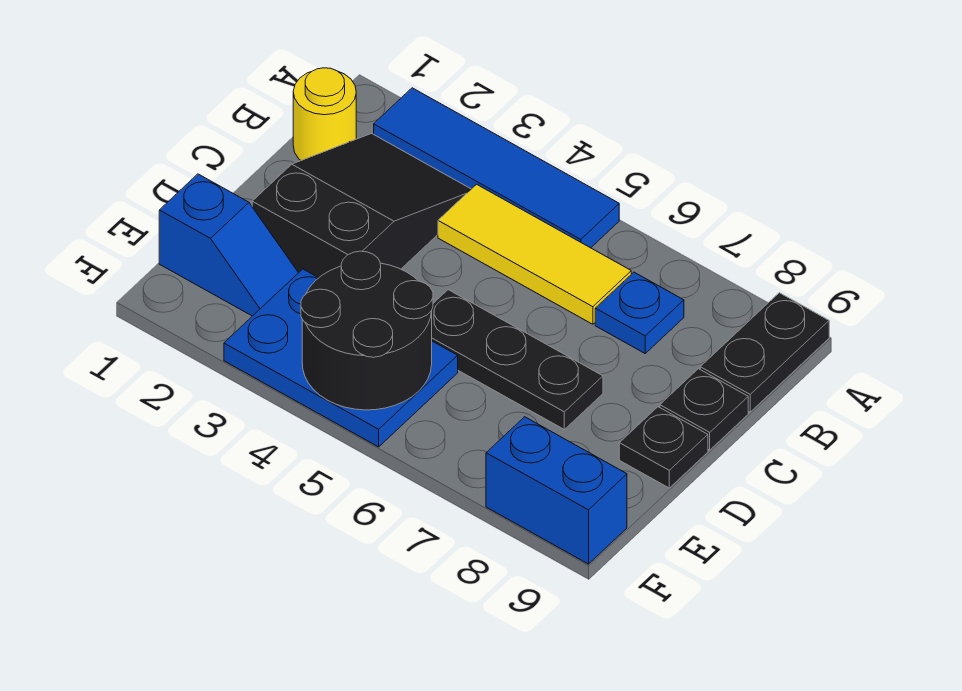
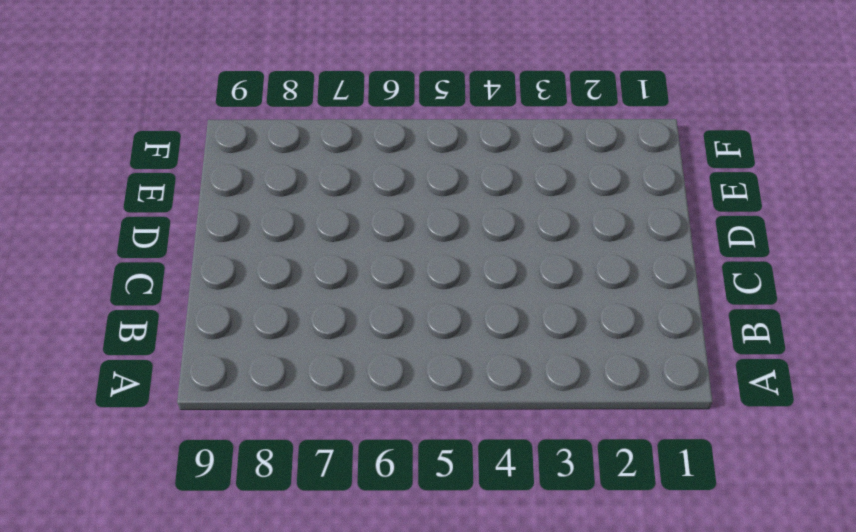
none -> blue tile A2:A5 level 1
none -> black plate A9:B9 level 1
none -> yellow round brick B1 level 1

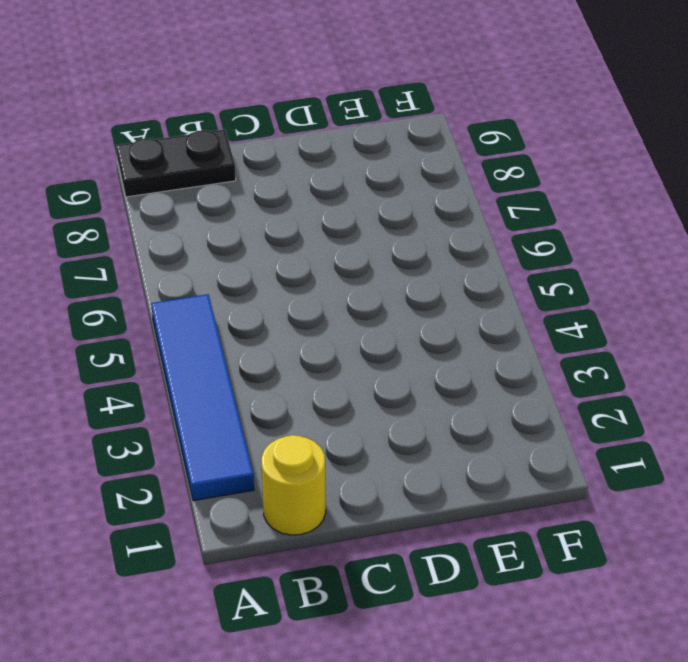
none -> black slope B2:D3 level 1 top D
none -> yellow tile B4:B6 level 1
none -> blue plate B7 level 1

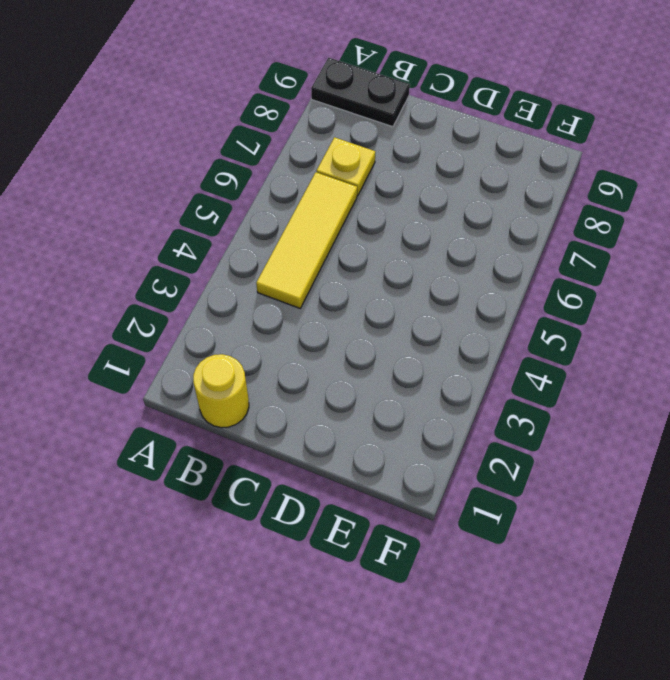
yellow plate B7 level 1 -> blue plate B7 level 1
none -> blue tile A2:A5 level 1
none -> black slope B2:D3 level 1 top D
none -> black plate C9 level 1

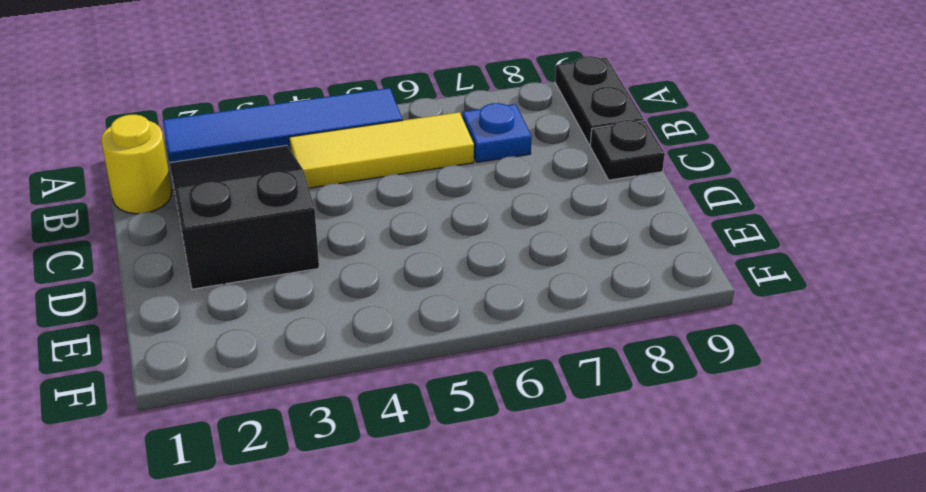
none -> black plate D5:D7 level 1
none -> black plate D9 level 1
none -> blue slope E1:E2 level 1 top 1

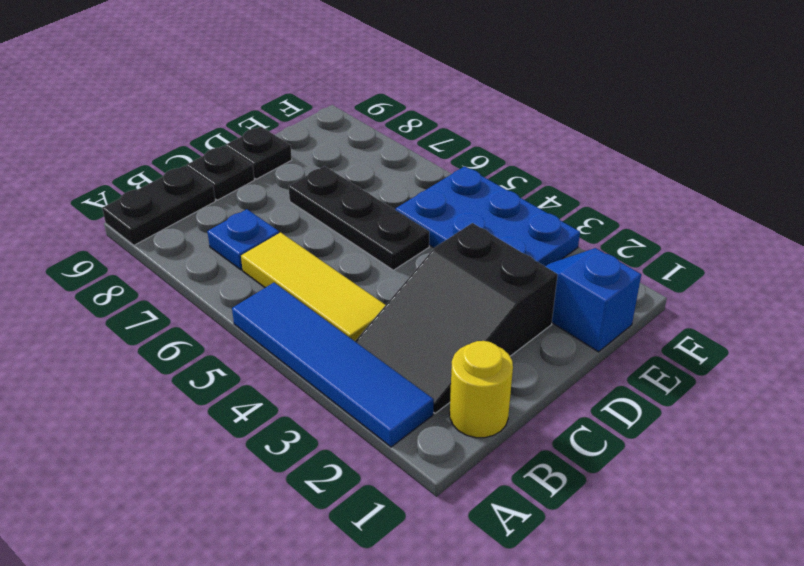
none -> blue brick F8:F9 level 1
none -> black round brick E4:F5 level 2

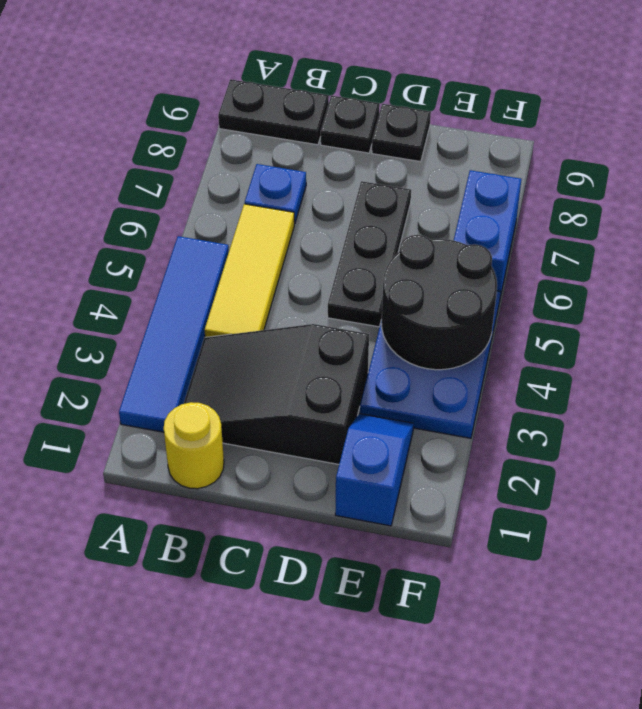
blue brick F6:F7 level 1 -> blue brick F8:F9 level 1

